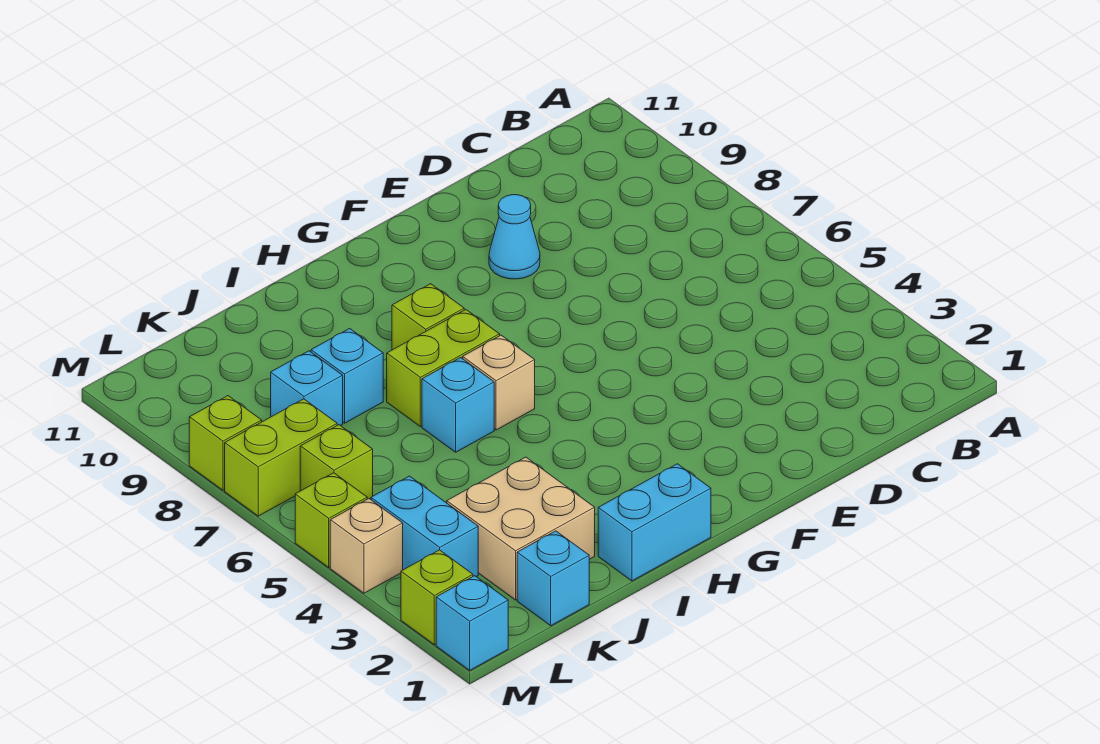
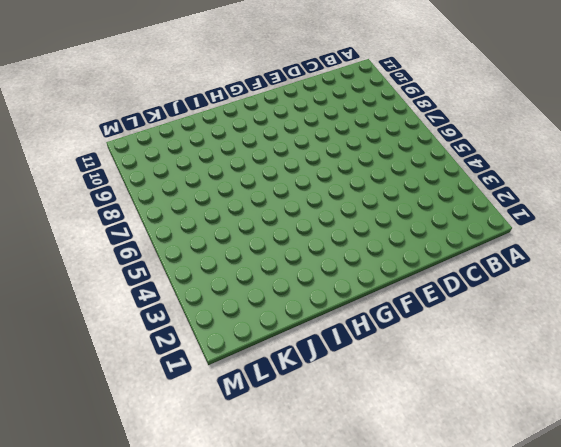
none -> cyan cone E9 level 1
none -> cyan brick H1:I1 level 1
none -> tan brick H6 level 1

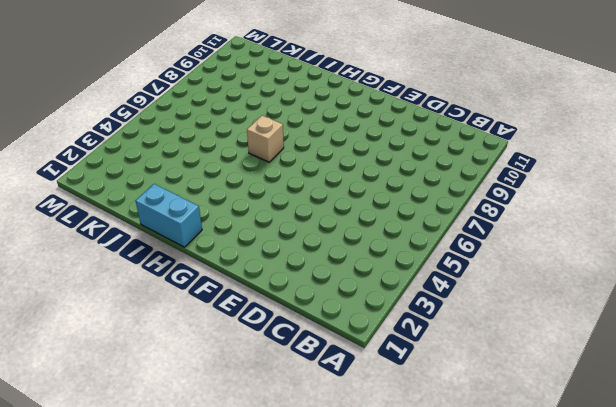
none -> cyan cone E9 level 1
none -> lime brick H7:I7 level 1
none -> lime brick H8 level 1

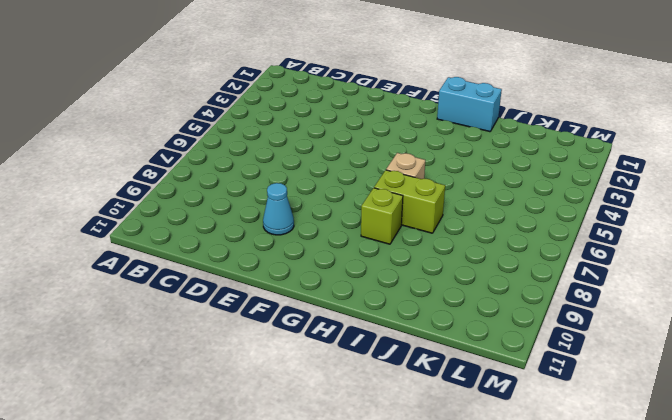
none -> cyan brick I6 level 1
none -> tan brick J2:K3 level 1
none -> cyan brick J8 level 1

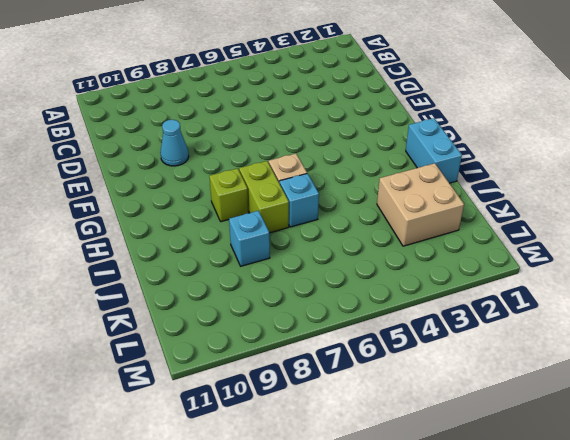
none -> cyan brick K1 level 1
none -> cyan brick K8 level 1
none -> cyan brick L3:L4 level 1

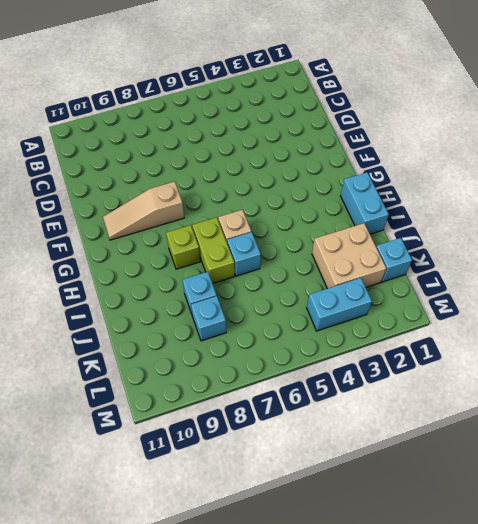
tan slope F8:F10 level 1 top 8 -> none
none -> cyan cone E9 level 1
none -> lime brick L6 level 1
none -> lime brick L7:M7 level 1

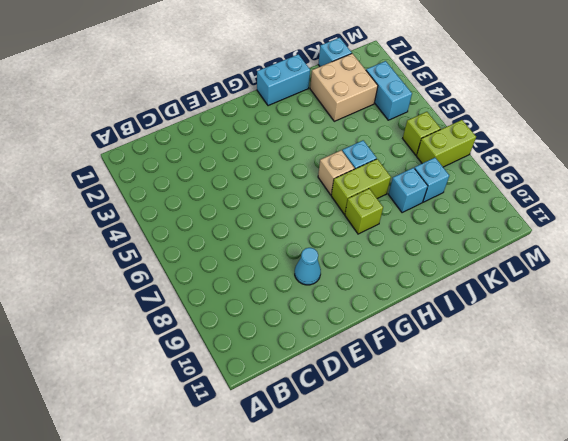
none -> cyan brick M1 level 1
none -> lime brick M2 level 1
none -> tan brick M4 level 1

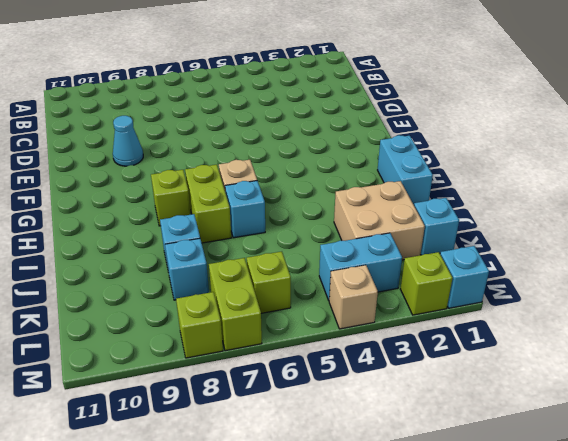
none -> lime brick M5 level 1

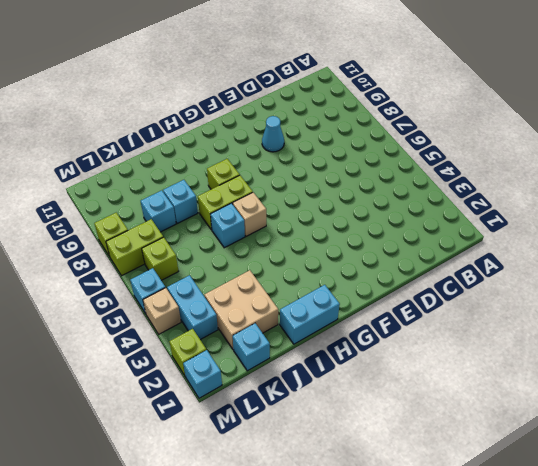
cyan brick M5 level 1 -> lime brick M5 level 1

